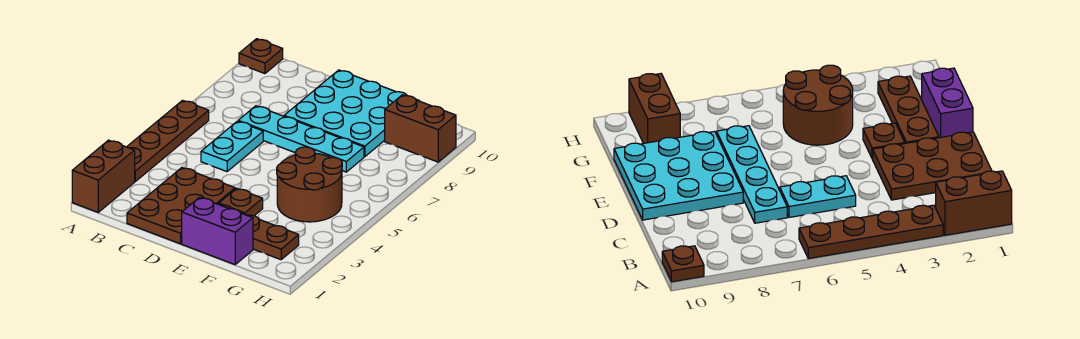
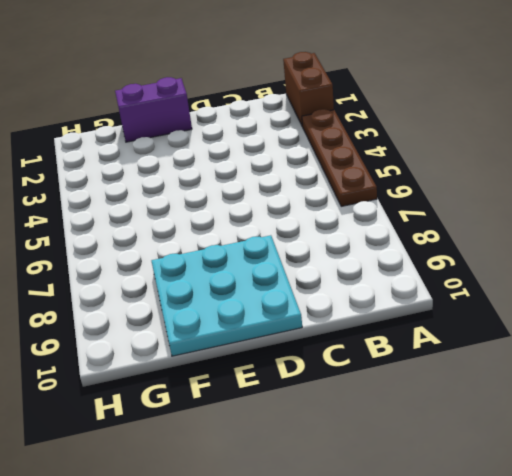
none -> brown plate A10 level 1
none -> brown plate C1:D3 level 1
none -> cyan plate C5:C6 level 1

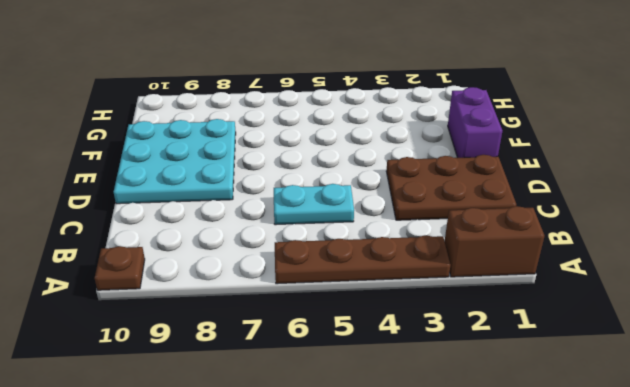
none -> cyan plate C7:F7 level 1
none -> brown plate E2:G2 level 1
none -> brown plate E3 level 1

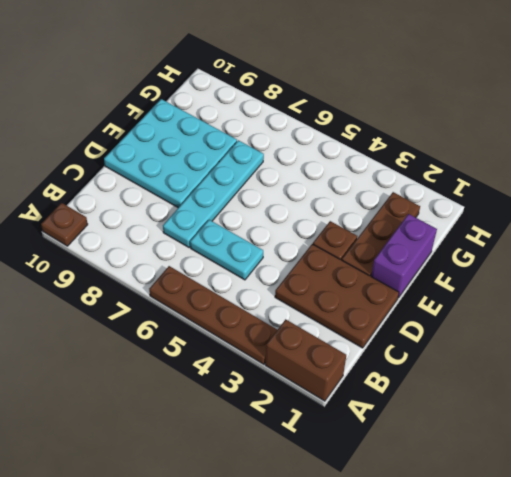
none -> brown round brick F4:G5 level 1
none -> brown brick G9:H9 level 1

